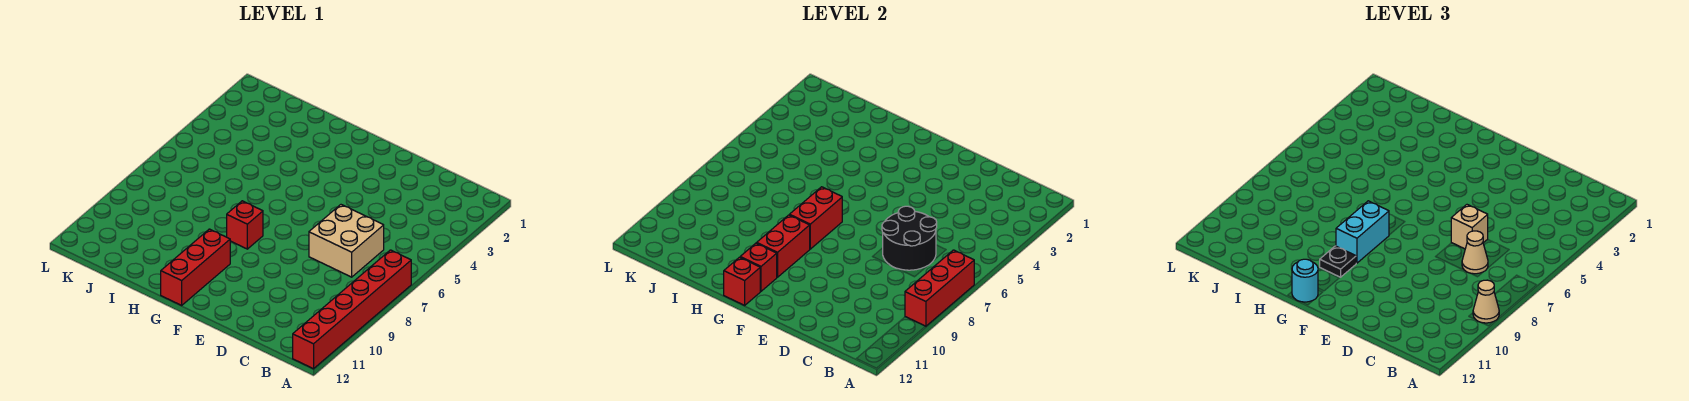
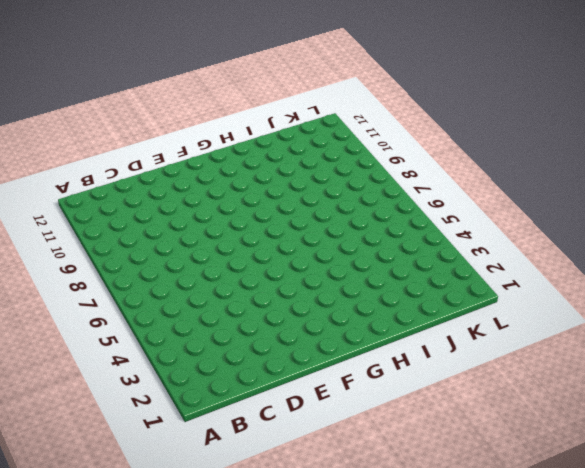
none -> red brick A7:A12 level 1
none -> tan brick C6:D7 level 1
none -> red brick G8 level 1

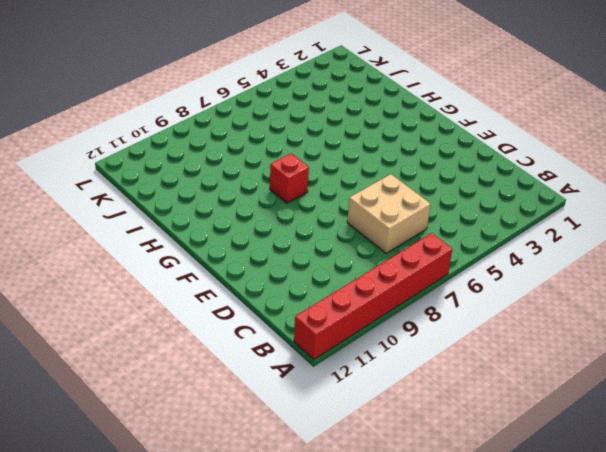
none -> red brick G10:G12 level 1
none -> red brick A7:A9 level 2
none -> black round brick C6:D7 level 2

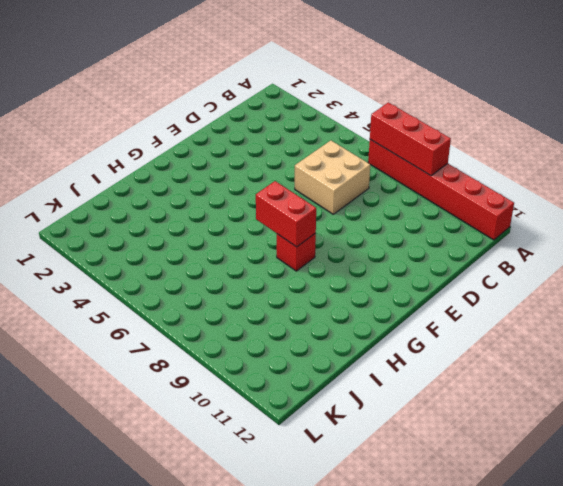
none -> red brick G10:G12 level 1
none -> black round brick C6:D7 level 2
none -> red brick G9:G10 level 2

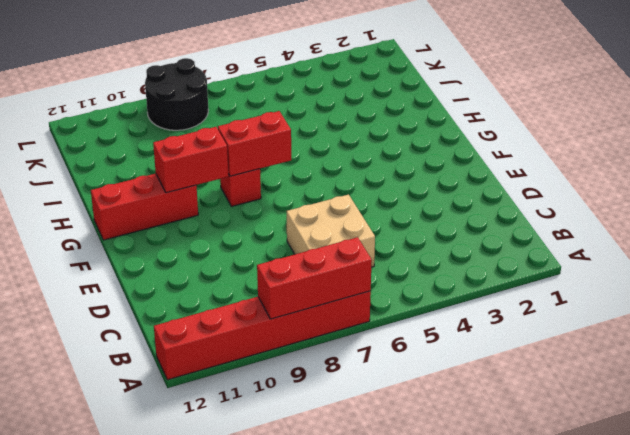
black round brick K8:L9 level 1 -> black round brick C6:D7 level 2
none -> red brick G11 level 2
none -> red brick G12 level 2
none -> tan cone A9 level 3

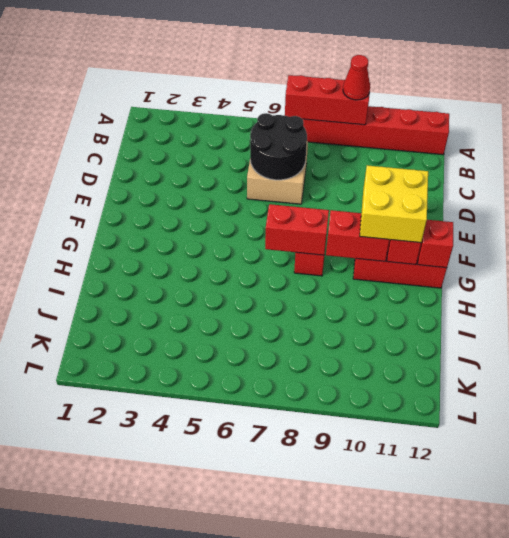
red cone A9 level 3 -> tan cone A9 level 3
yellow brick F10:G11 level 3 -> black plate G10 level 3
none -> tan cone C7 level 3
none -> tan brick D6 level 3
none -> cyan brick G8:G9 level 3

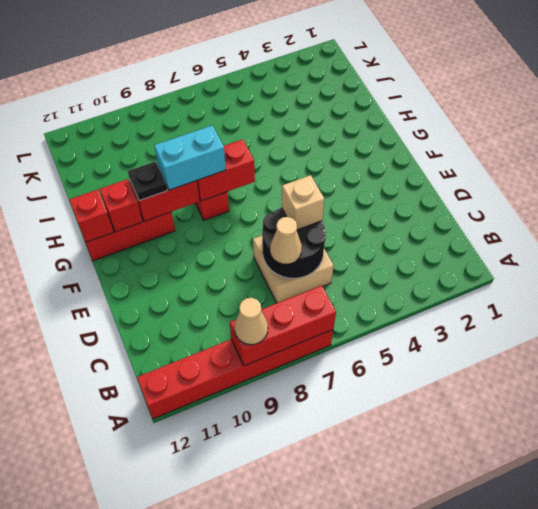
none -> cyan round brick G12 level 3

